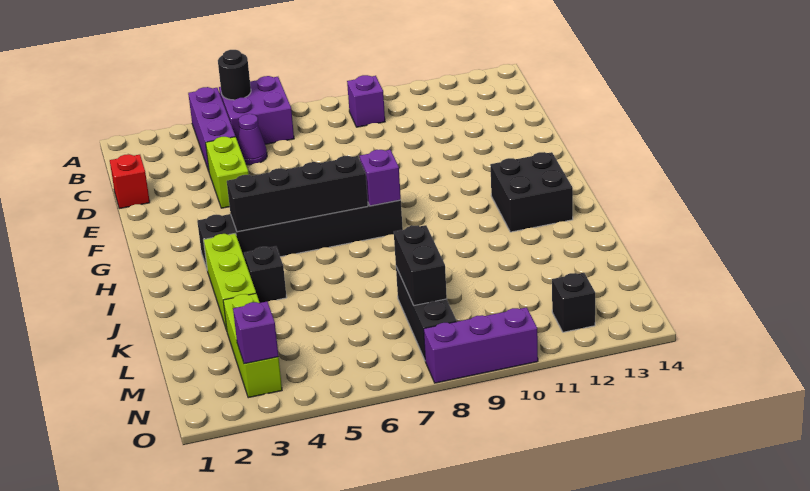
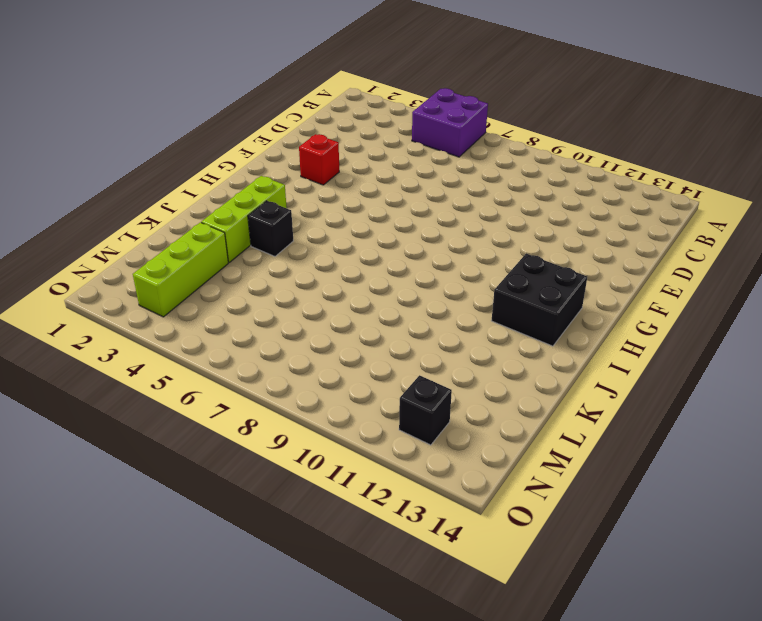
red brick F3 level 1 -> red brick D1 level 1
none -> purple brick A4:C4 level 1
none -> purple brick B9 level 1
none -> purple cone C5 level 1

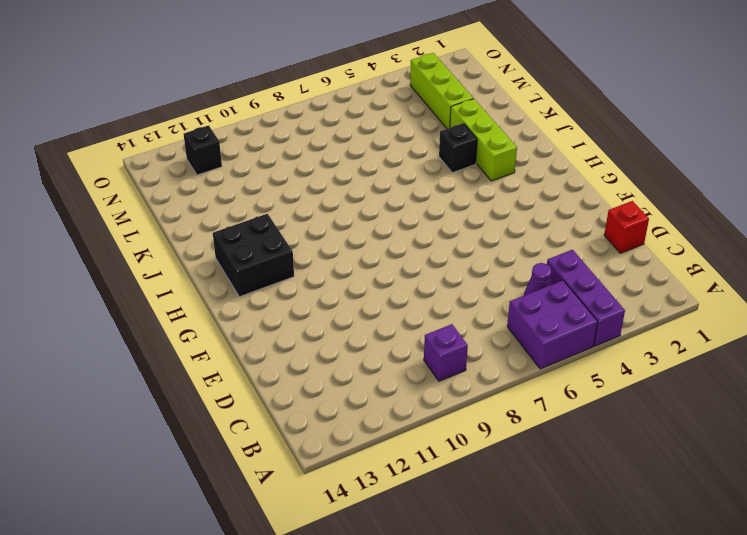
none -> lime brick D4:E4 level 1
none -> black brick H3:H8 level 1
none -> black brick L8:N8 level 1

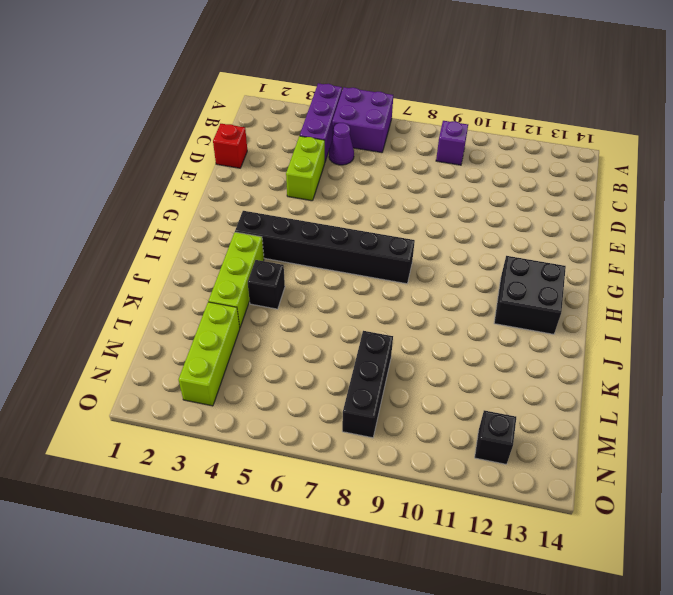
none -> purple brick O8:O10 level 1
none -> black round brick A5 level 2
none -> black brick H4:H7 level 2

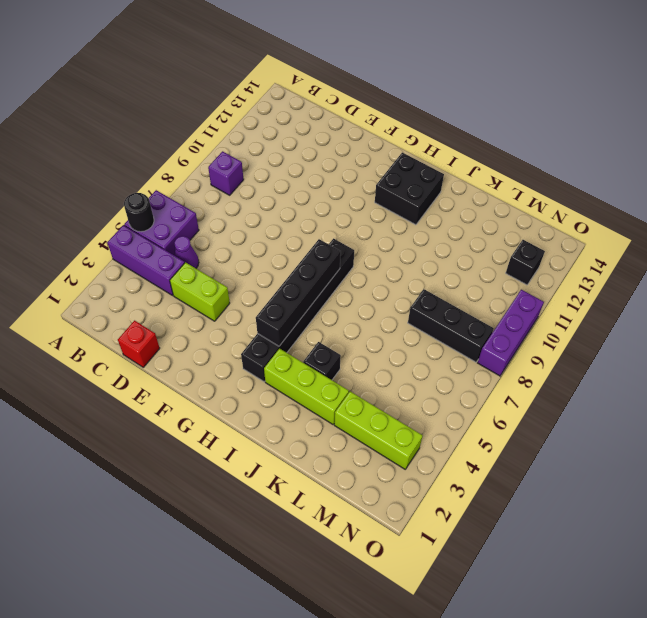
none -> purple brick H8 level 2
none -> black brick L8:M8 level 2
none -> purple brick N3 level 2

